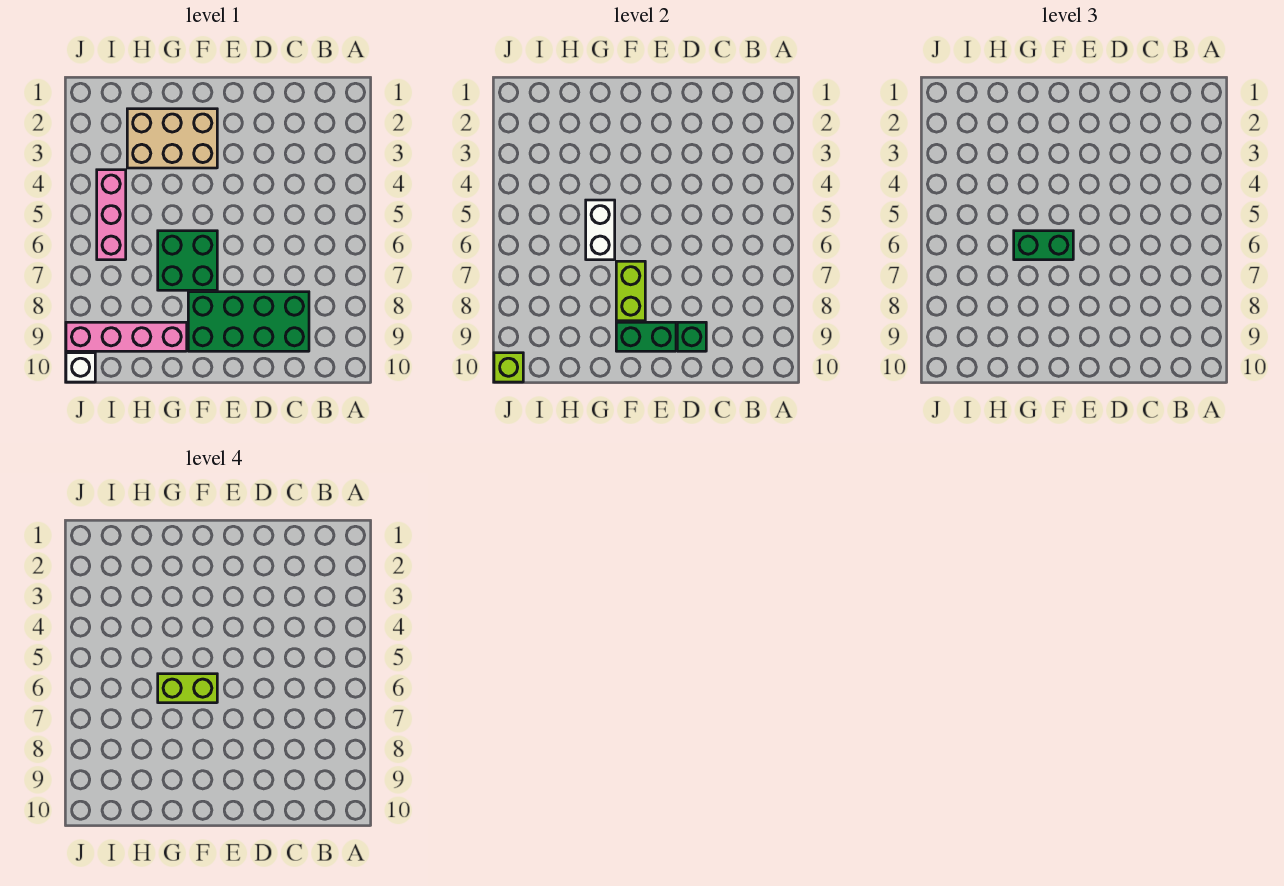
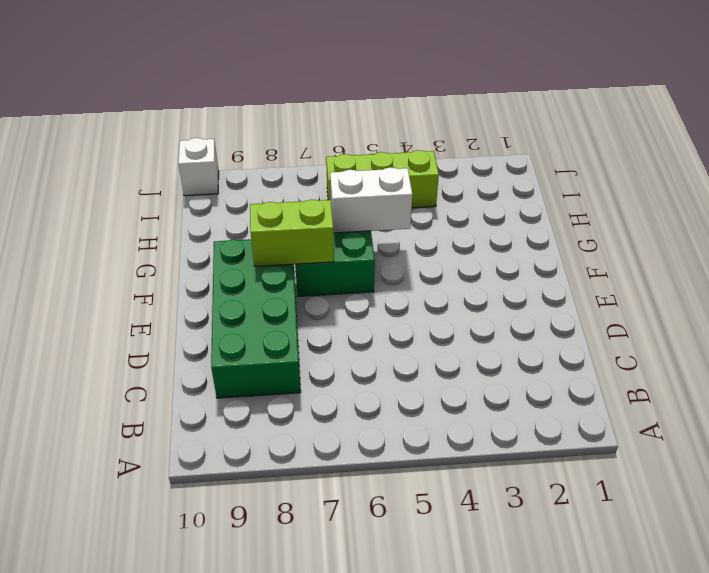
lime brick I4:I6 level 1 -> pink brick I4:I6 level 1
none -> tan brick F2:H3 level 1
none -> pink brick G9:J9 level 1
none -> green brick D9 level 2

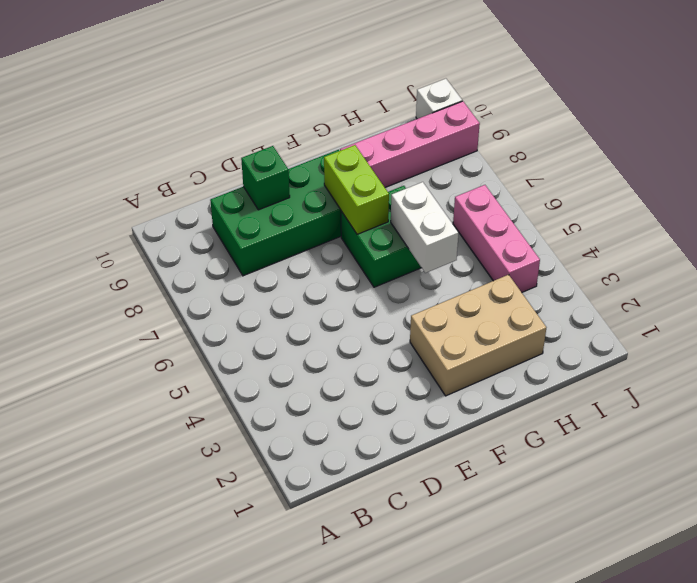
none -> green brick E9:F9 level 2
none -> lime brick J10 level 2
none -> green brick F6:G6 level 3

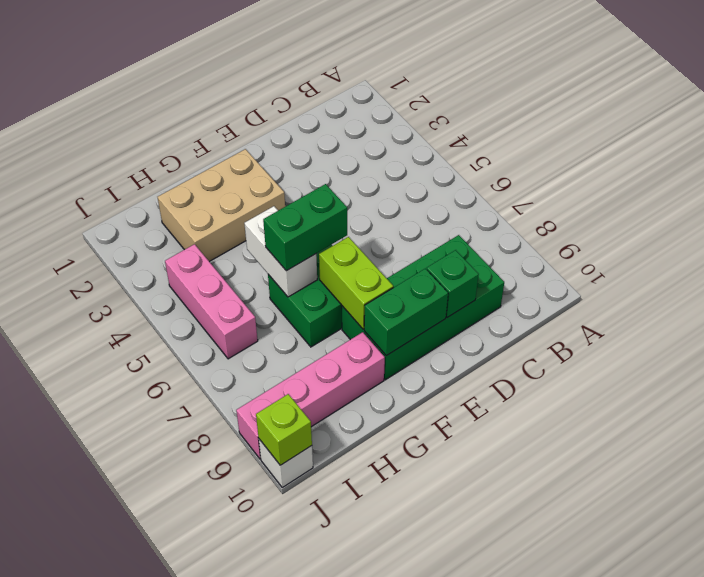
none -> lime brick F6:G6 level 4

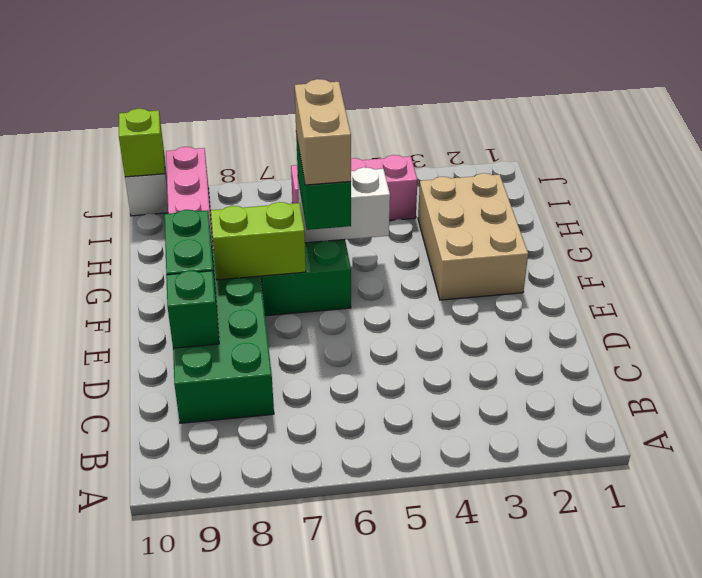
tan brick F6:G6 level 4 -> lime brick F6:G6 level 4

